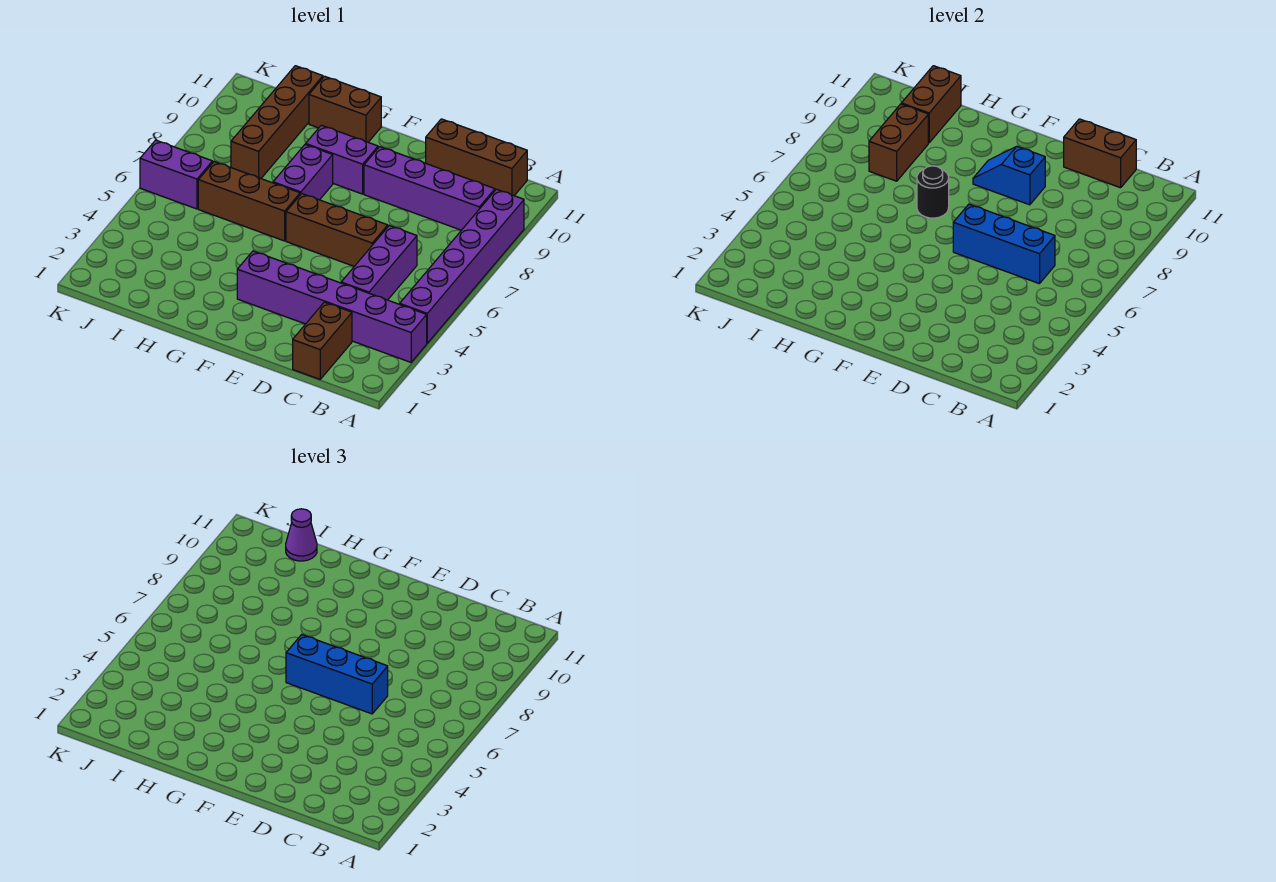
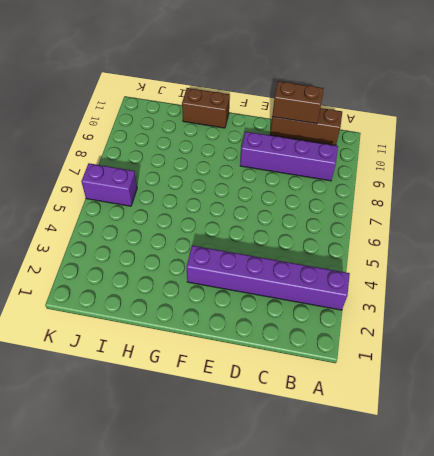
none -> purple brick A4:A9 level 1
none -> brown brick C1:C2 level 1
none -> purple brick C4:C6 level 1

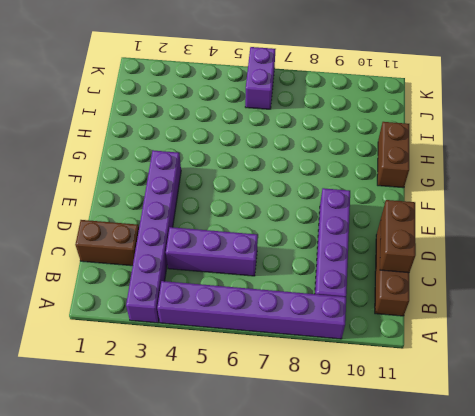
none -> brown brick D6:F6 level 1
none -> purple brick F9:G9 level 1
none -> brown brick G6:I6 level 1

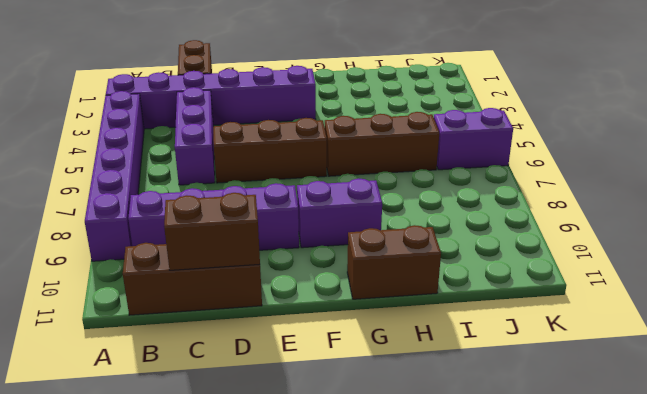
none -> purple brick G7:G8 level 1
none -> brown brick I8:I11 level 1
none -> blue brick C6:E6 level 2

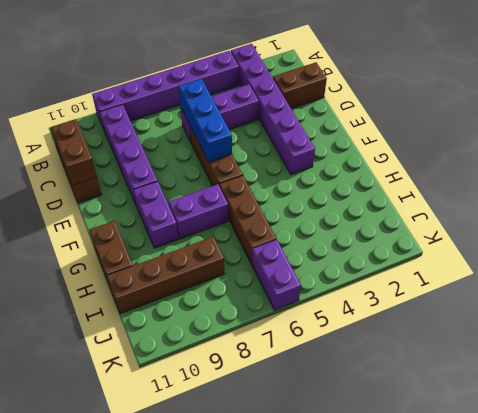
none -> blue slope E9:F9 level 2 top E
none -> black round brick G7 level 2
none -> brown brick I8:I9 level 2

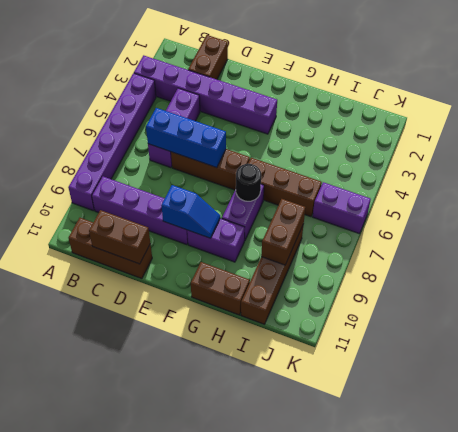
none -> brown brick I10:I11 level 2
none -> blue brick D6:F6 level 3
none -> purple cone I11 level 3

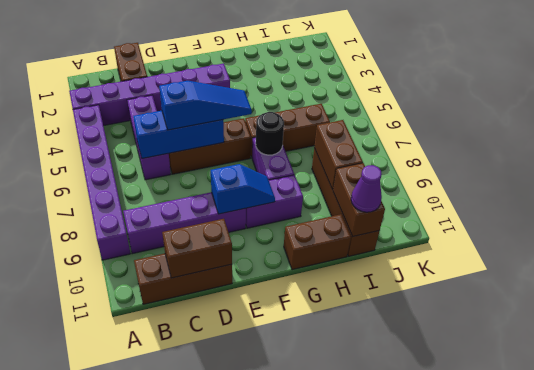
blue slope D6:F6 level 3 top D -> blue brick D6:F6 level 3
none -> purple brick J6:K6 level 1

